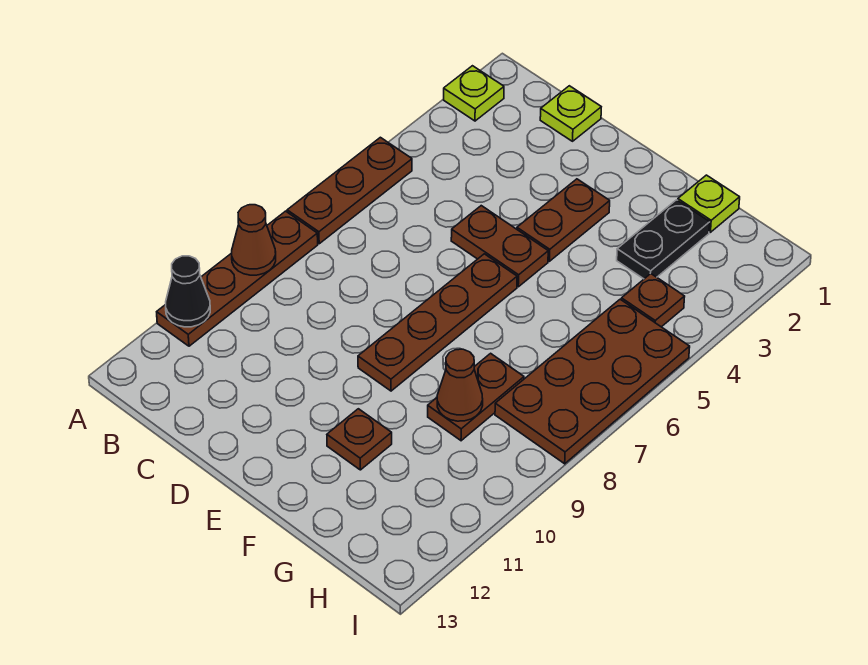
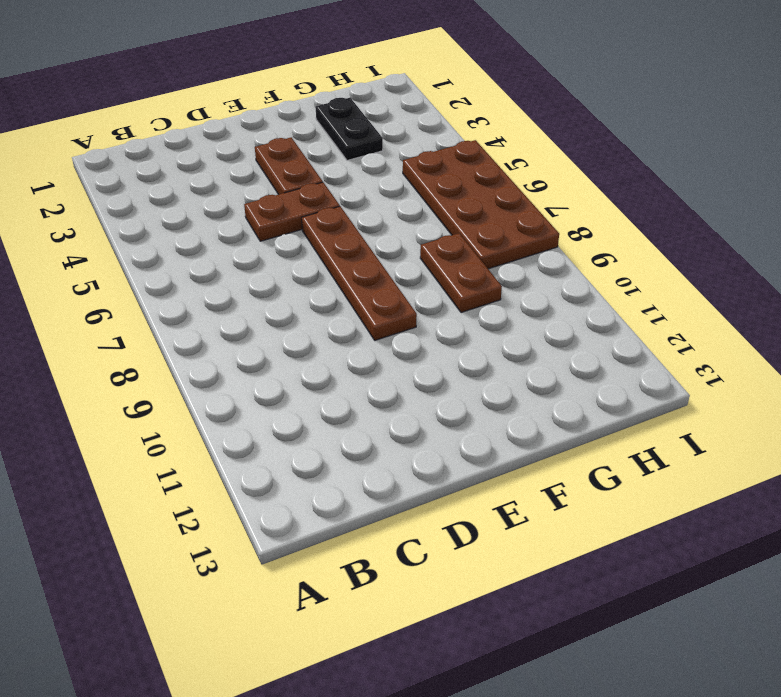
none -> lime plate A2 level 1
none -> brown plate A5:A7 level 1
none -> brown plate A8:A11 level 1

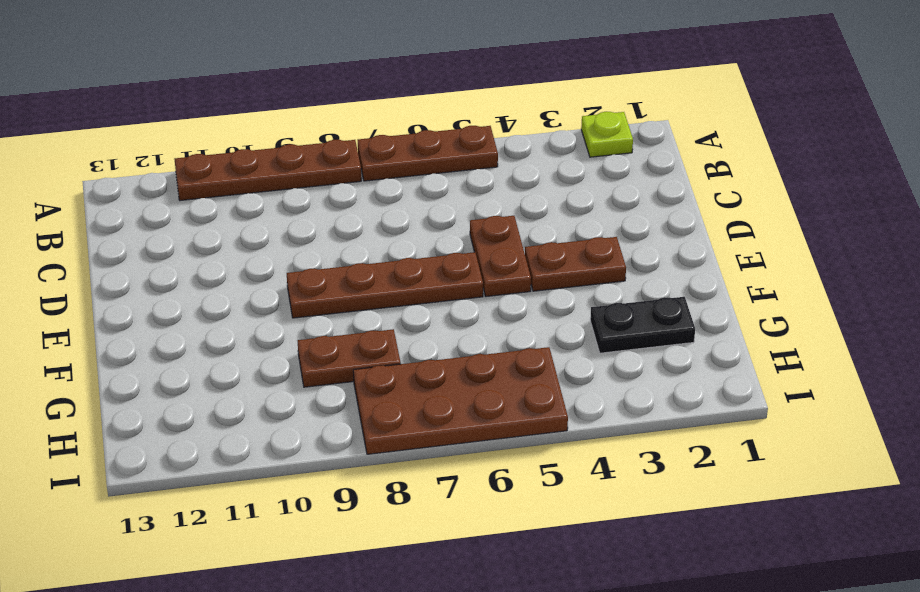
none -> lime plate C1 level 1
none -> brown plate F11 level 1
none -> lime plate G1 level 1

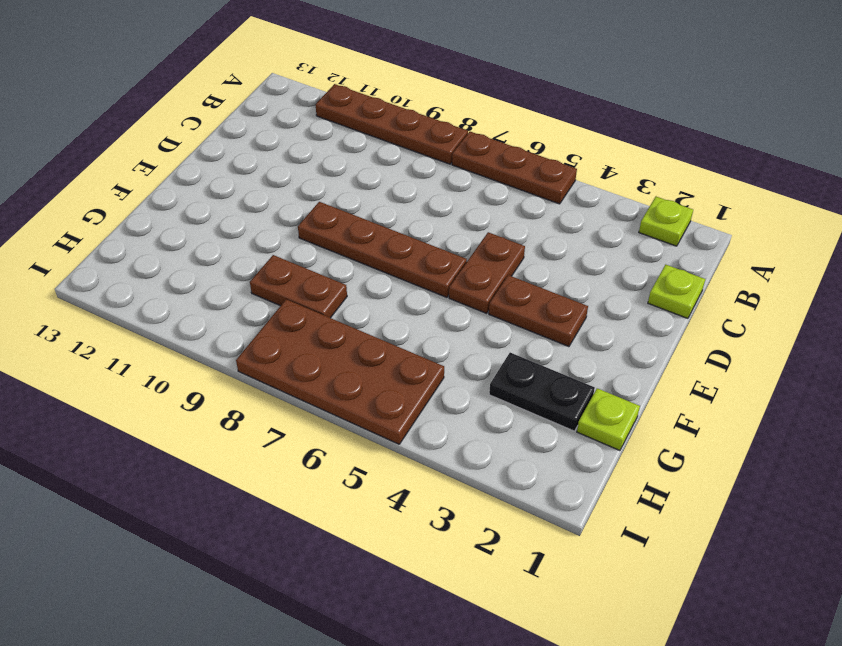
none -> brown plate F11 level 1
none -> brown plate H4 level 1
none -> brown cone A9 level 2

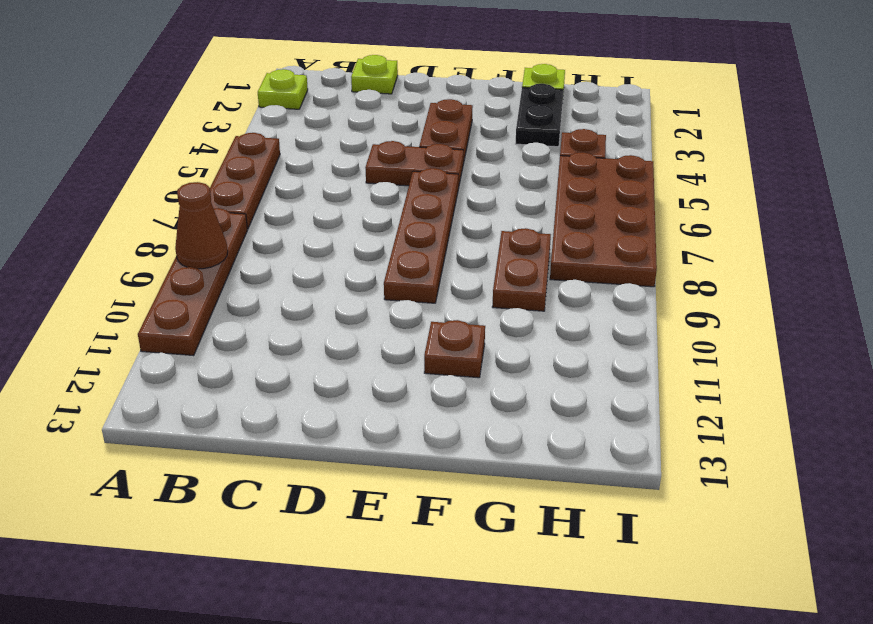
none -> black cone A11 level 2
none -> brown cone G9 level 2

